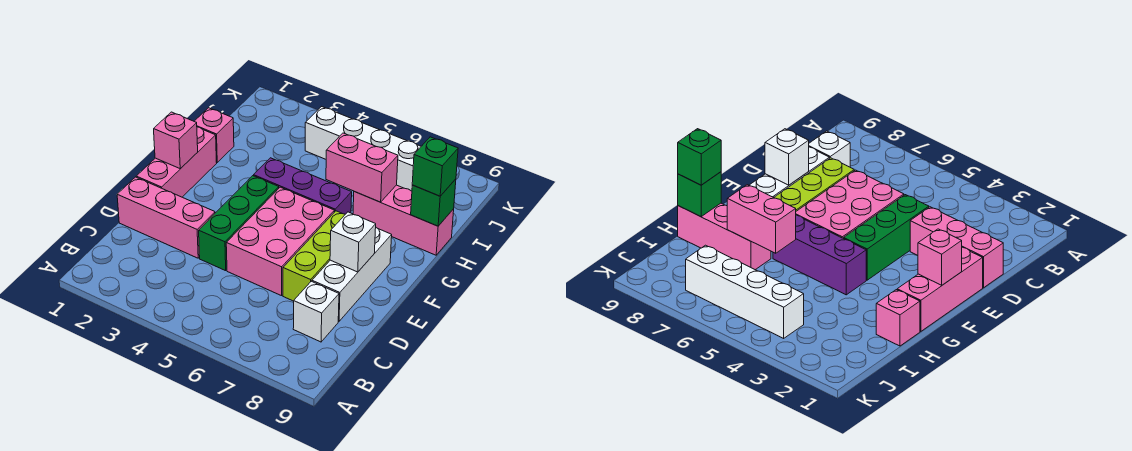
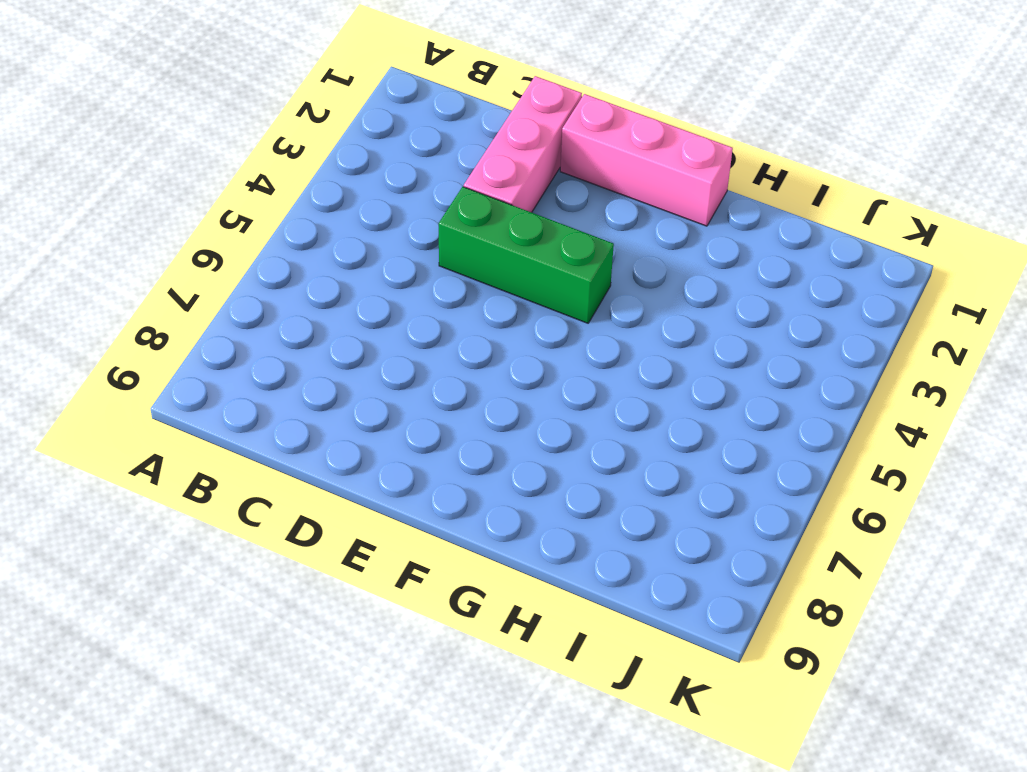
none -> white brick C8 level 1
none -> pink brick D5:F6 level 1
none -> lime brick D7:F7 level 1

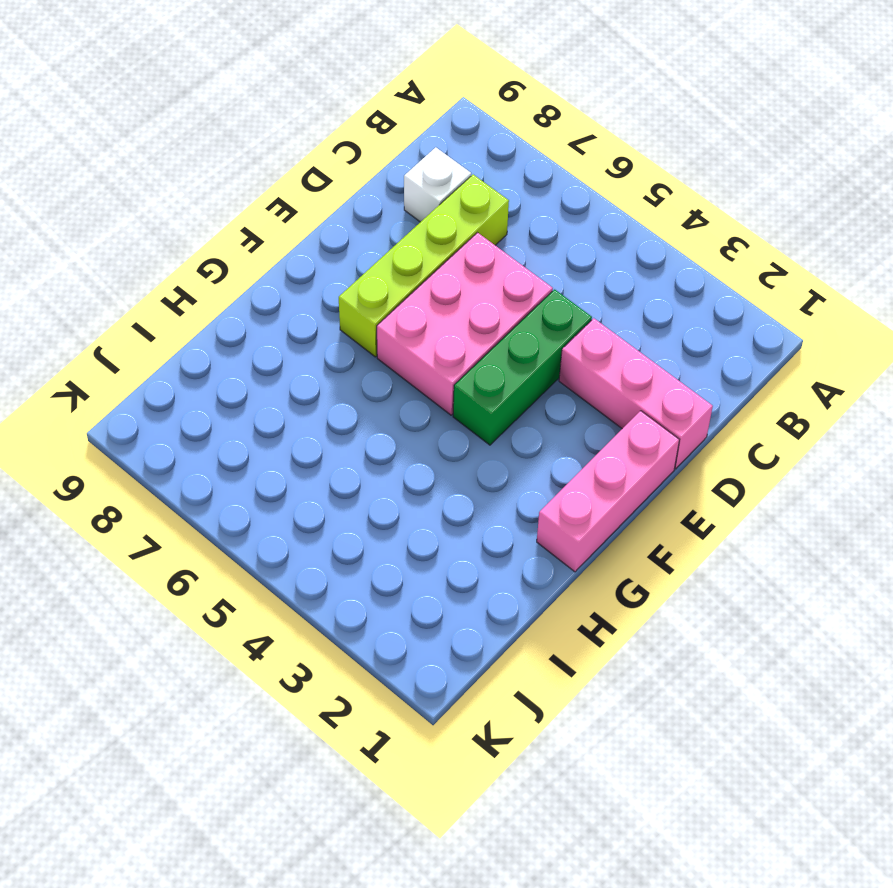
lime brick C7:F7 level 1 -> lime brick D7:F7 level 1
none -> white brick D8:F8 level 1
none -> purple brick G4:G6 level 1
none -> pink brick H1 level 1

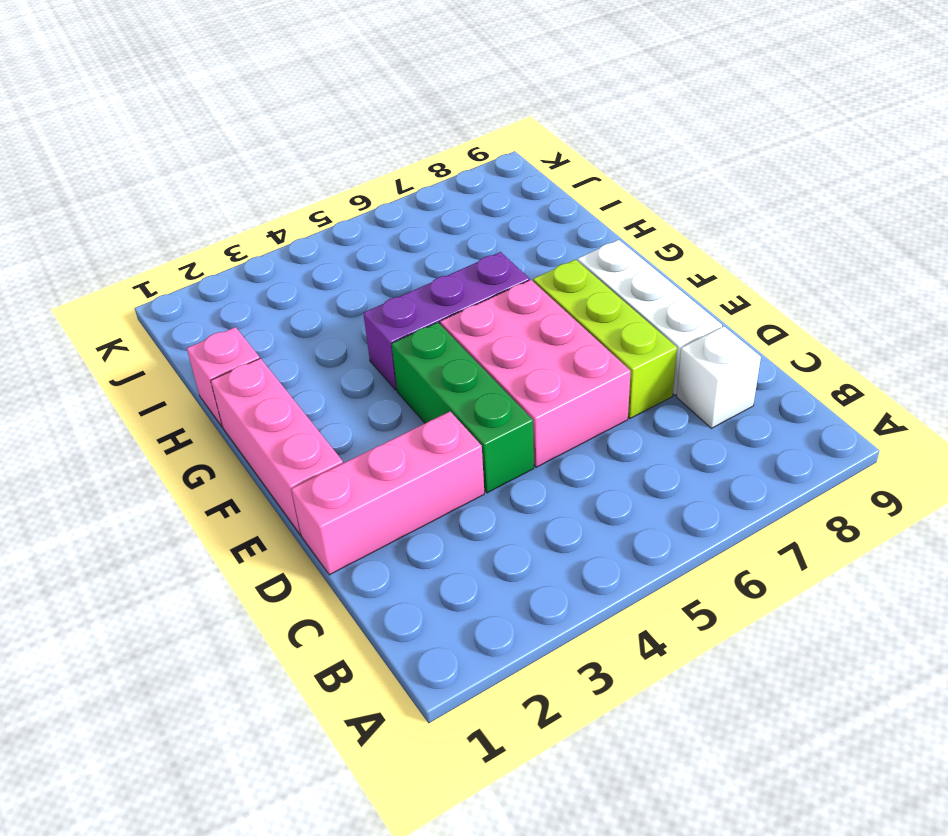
none -> pink brick H7:H9 level 1
none -> white brick J4:J7 level 1
none -> white brick E8 level 2

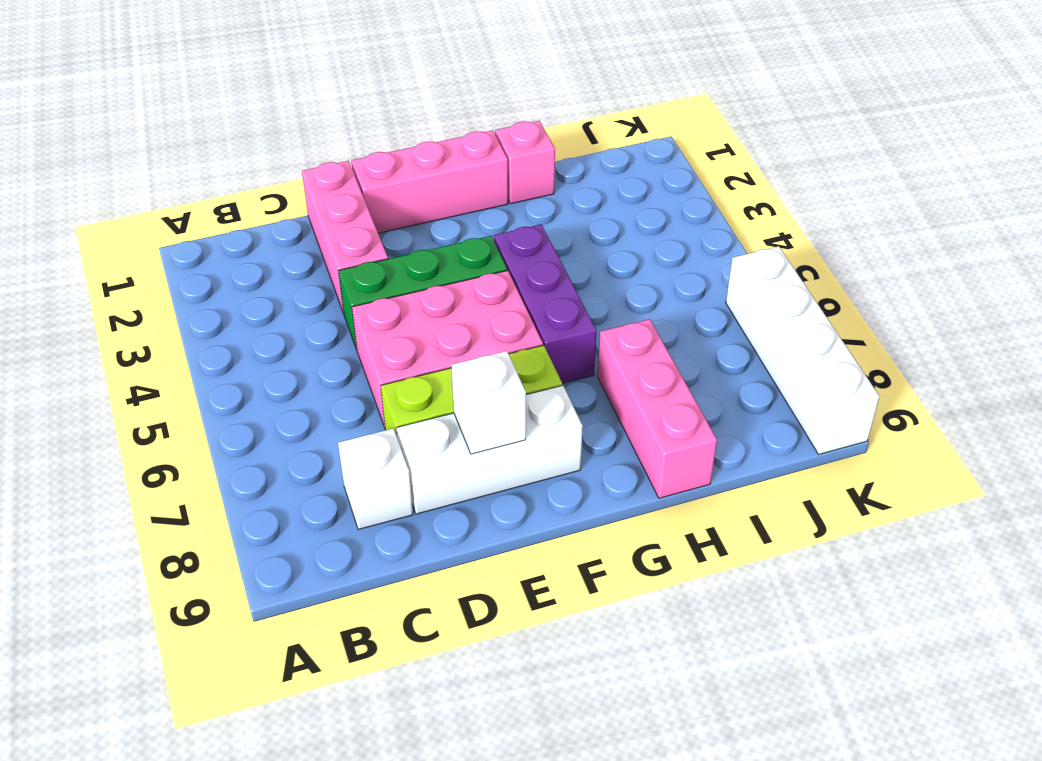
white brick K6:K9 level 1 -> white brick J4:J7 level 1
none -> pink brick F1 level 2
none -> pink brick H6:H7 level 2
none -> green brick H9 level 2

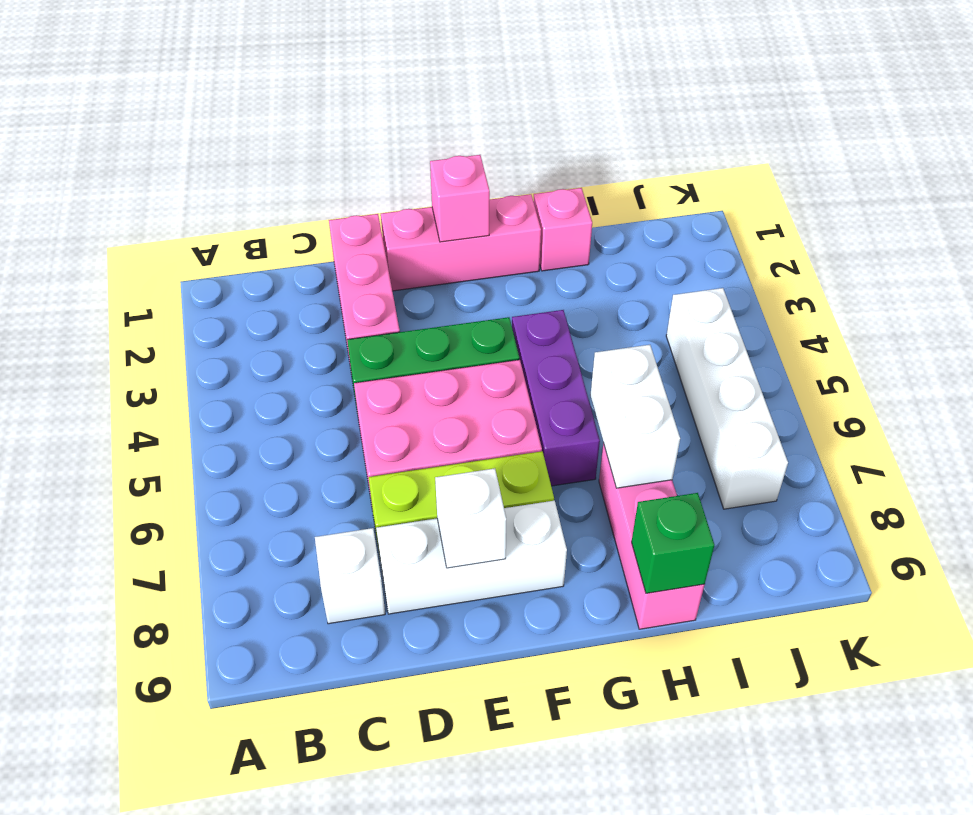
white brick H6:H7 level 2 -> pink brick H6:H7 level 2
none -> green brick H9 level 3

